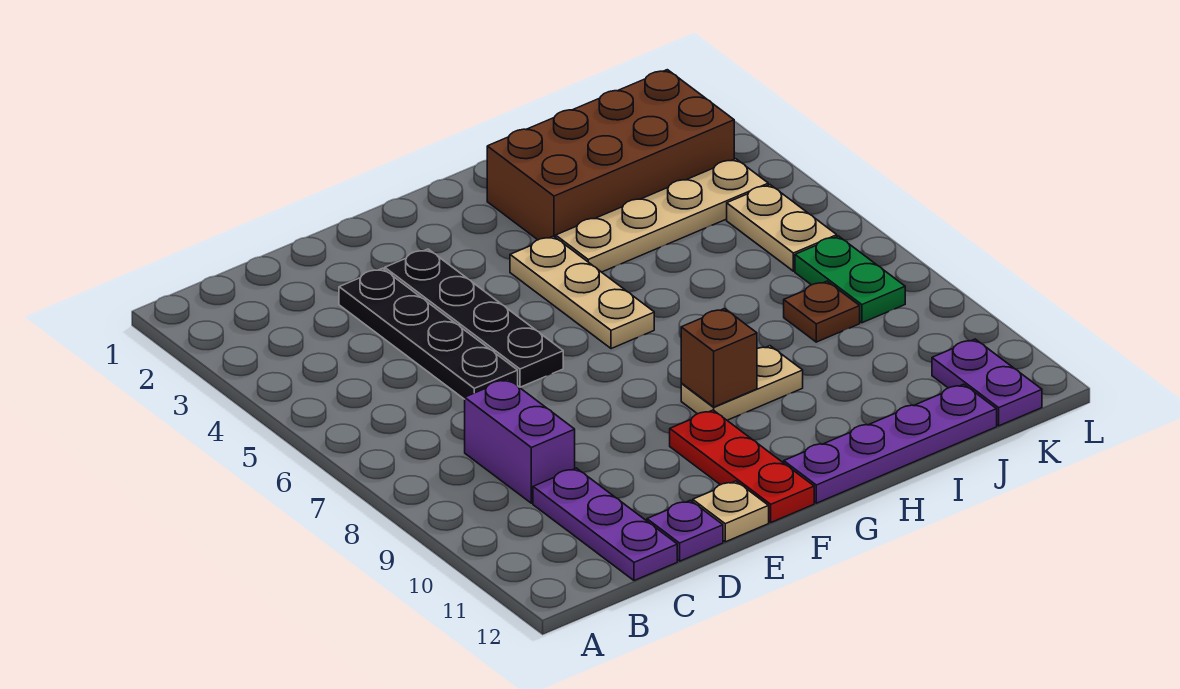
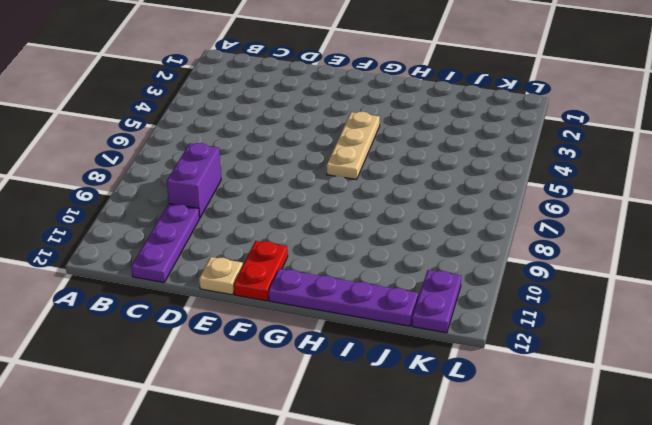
red plate F11:F12 level 1 -> red plate F10:F12 level 1
none -> black plate D3:D6 level 1
none -> purple plate D12 level 1
none -> black plate E3:E6 level 1

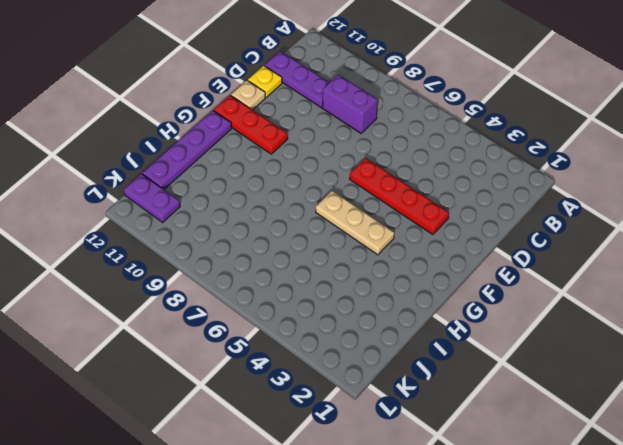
yellow plate D12 level 1 -> purple plate D12 level 1
red plate E3:E6 level 1 -> black plate E3:E6 level 1
none -> black plate D3:D6 level 1
none -> tan plate G9:H9 level 1
none -> brown brick H2:K3 level 1

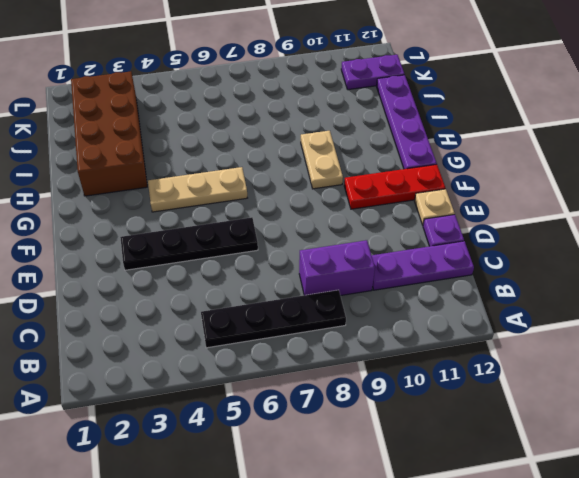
black plate B5:B8 level 1 -> black plate D3:D6 level 1
none -> tan plate H4:K4 level 1
none -> brown plate J8 level 1
none -> tan plate K5:K6 level 1

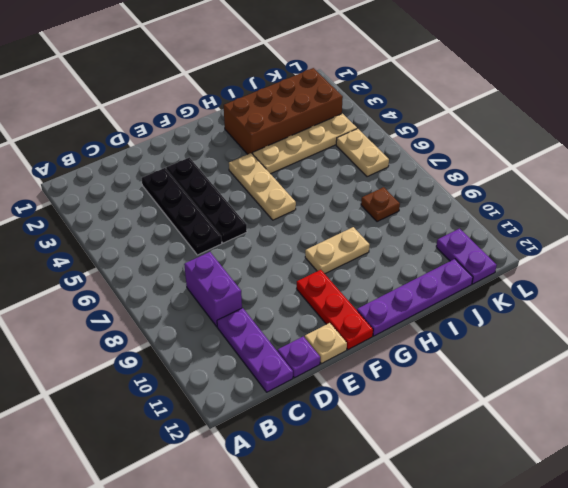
none -> green plate K7:K8 level 1
none -> brown brick G9 level 2

